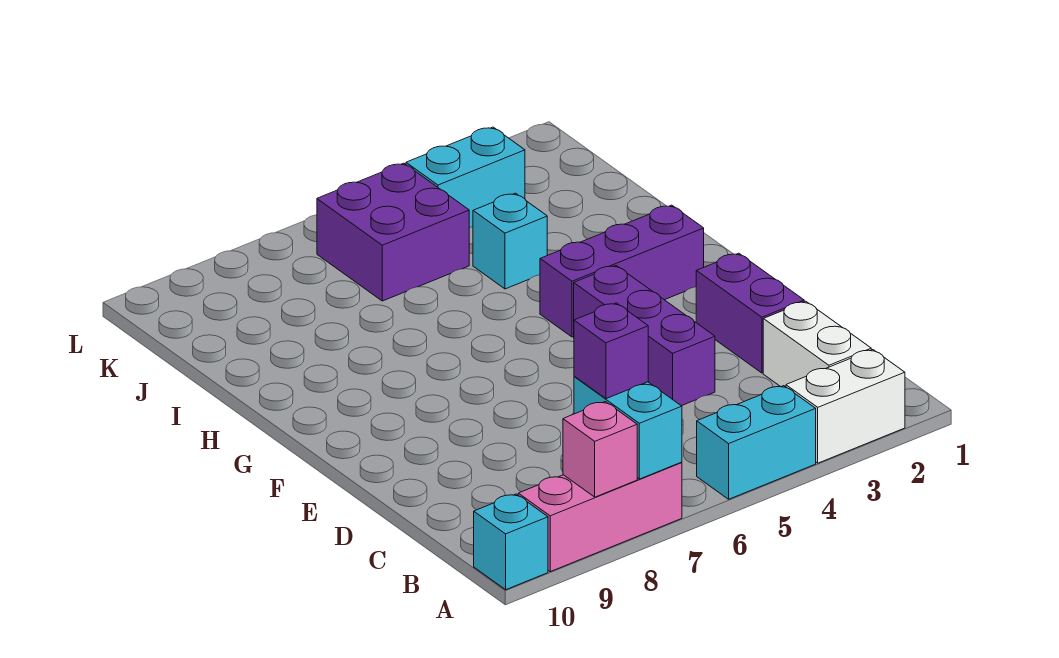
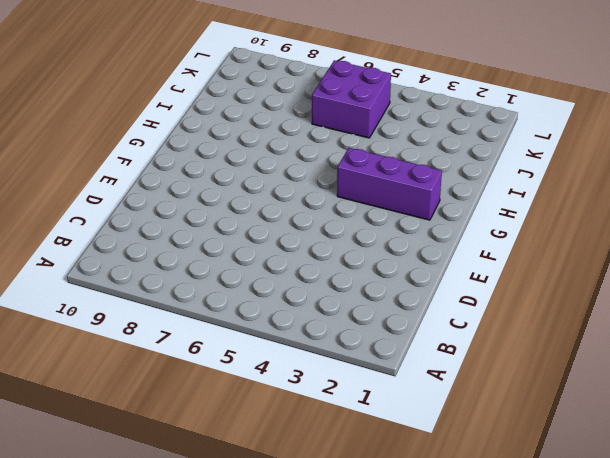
none -> white brick A2:A3 level 1
none -> cyan brick A4:A5 level 1
none -> pink brick A7:A9 level 1

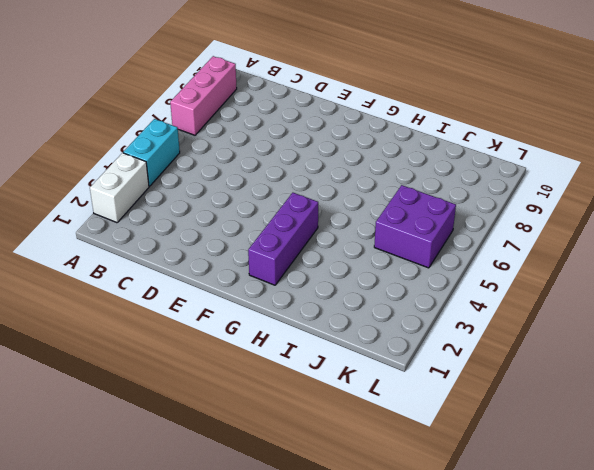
none -> cyan brick A10 level 1
none -> white brick B2:C2 level 1
none -> purple brick D2:E2 level 1

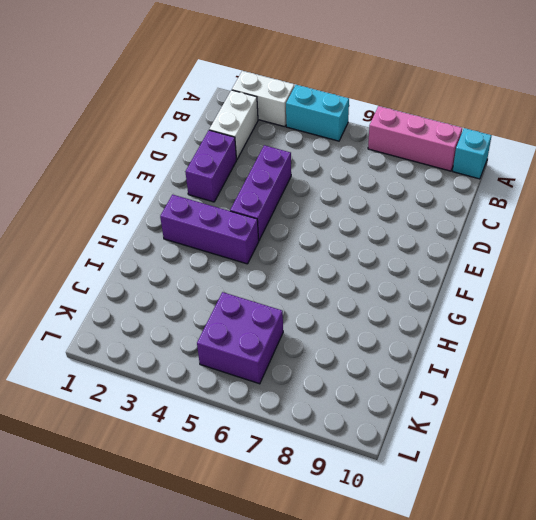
none -> cyan brick I4 level 1
none -> cyan brick K3:K4 level 1
none -> cyan brick A7:B7 level 2

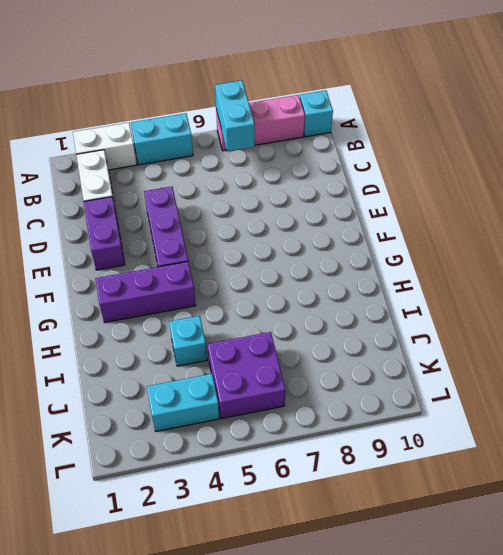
none -> pink brick A8 level 2
none -> purple brick B7 level 3

